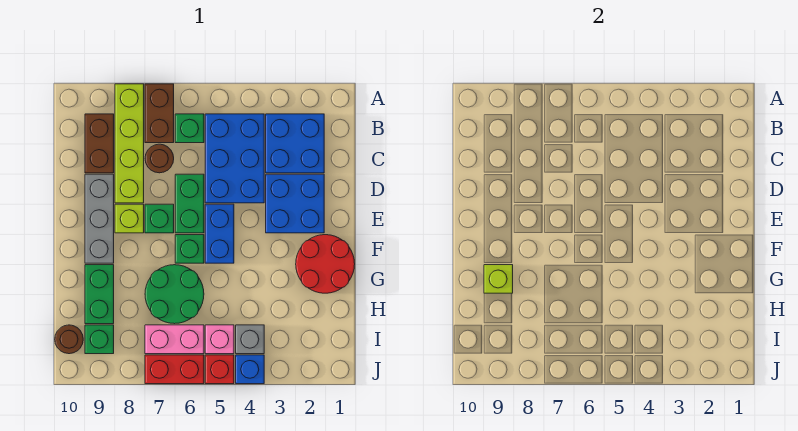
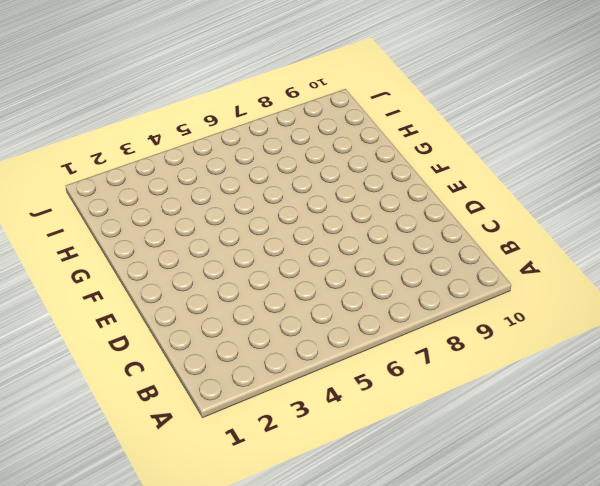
none -> brown brick A7:B7 level 1
none -> lime brick A8:D8 level 1
none -> blue brick B2:C3 level 1

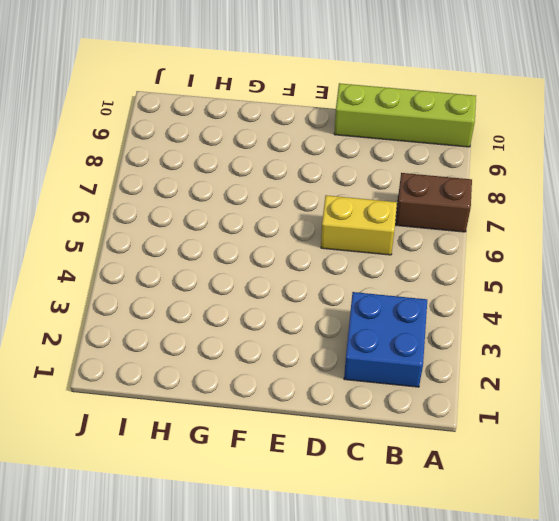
lime brick A10:D10 level 1 -> lime brick A8:D8 level 1
yellow brick C6:D6 level 1 -> green brick D6:E6 level 1
none -> blue brick B4:D5 level 1
none -> green brick B6 level 1
none -> brown brick B9:C9 level 1

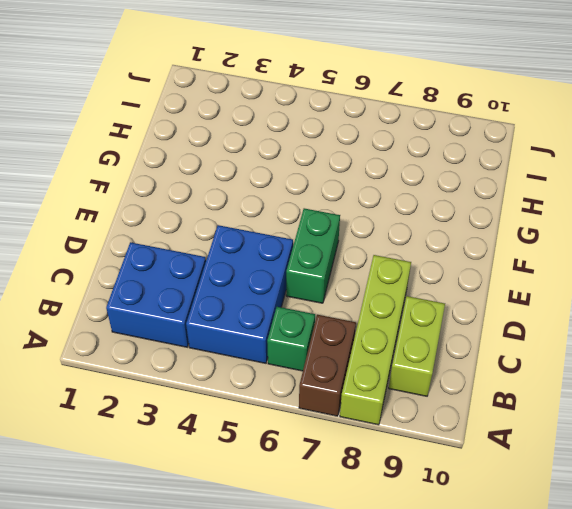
lime brick B9:C9 level 1 -> brown brick B9:C9 level 1
none -> brown round brick C7 level 1
none -> blue brick D2:E3 level 1
none -> grey brick D9:F9 level 1

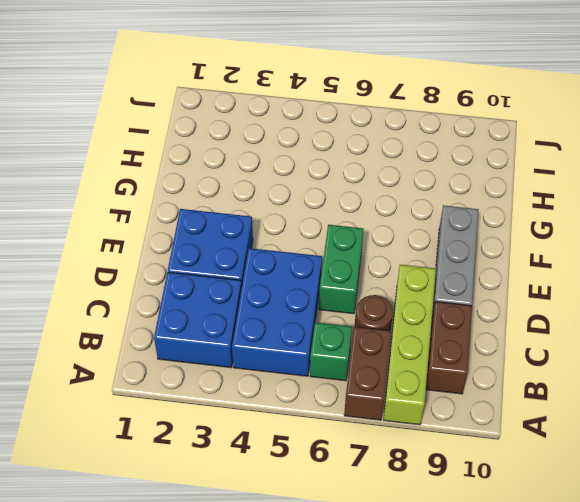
none -> blue brick E5:F5 level 1
none -> green brick E7 level 1
none -> lime brick E8 level 1

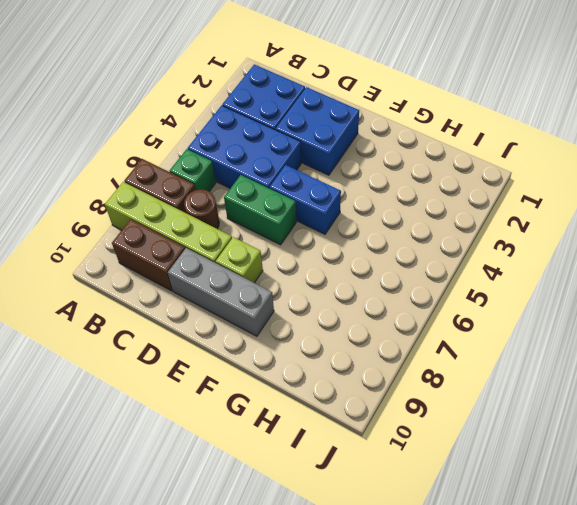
none -> green brick E7 level 1
none -> red round brick F1:G2 level 1
none -> green brick F6 level 1

